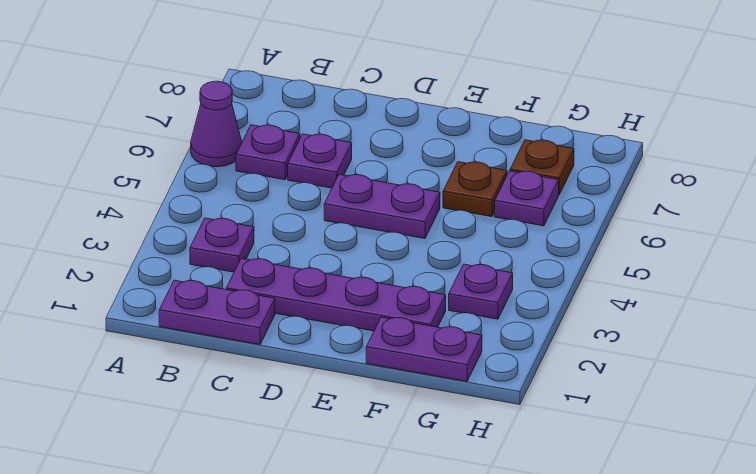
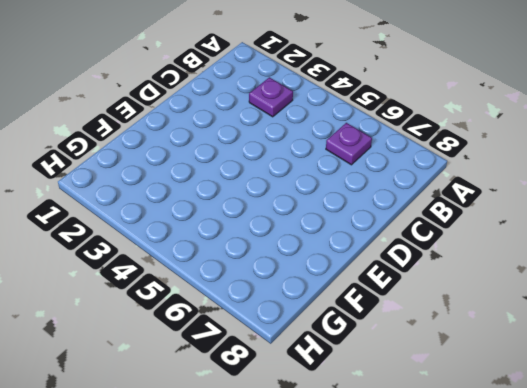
none -> purple cone A6 level 1
none -> purple plate B1:C1 level 1
none -> purple plate C2:F2 level 1

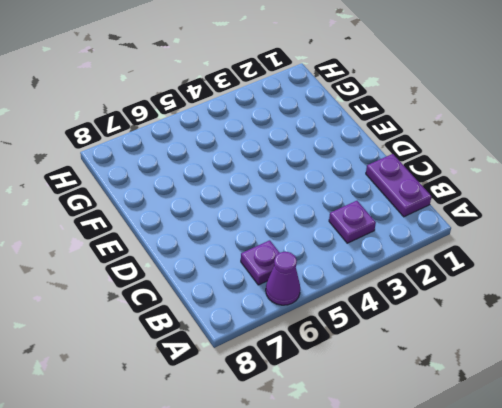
none -> purple plate C2:F2 level 1
none -> purple plate C6 level 1
none -> purple plate D5:E5 level 1

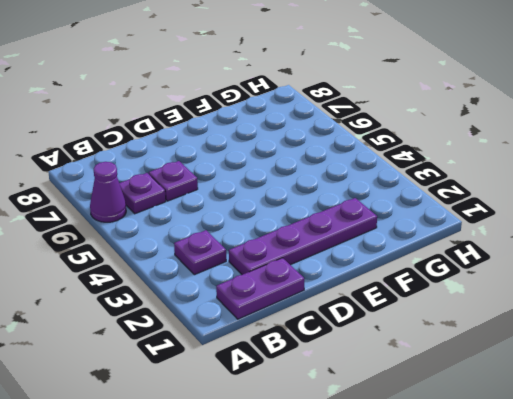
none -> purple plate D5:E5 level 1
none -> purple plate F1:G1 level 1
none -> brown plate F6 level 1

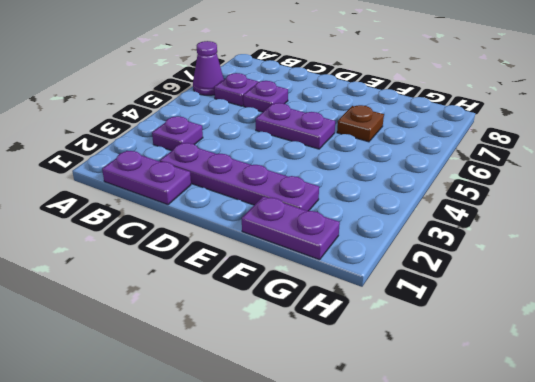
none -> purple plate G3 level 1
none -> purple plate G6 level 1
none -> brown plate G7 level 1

